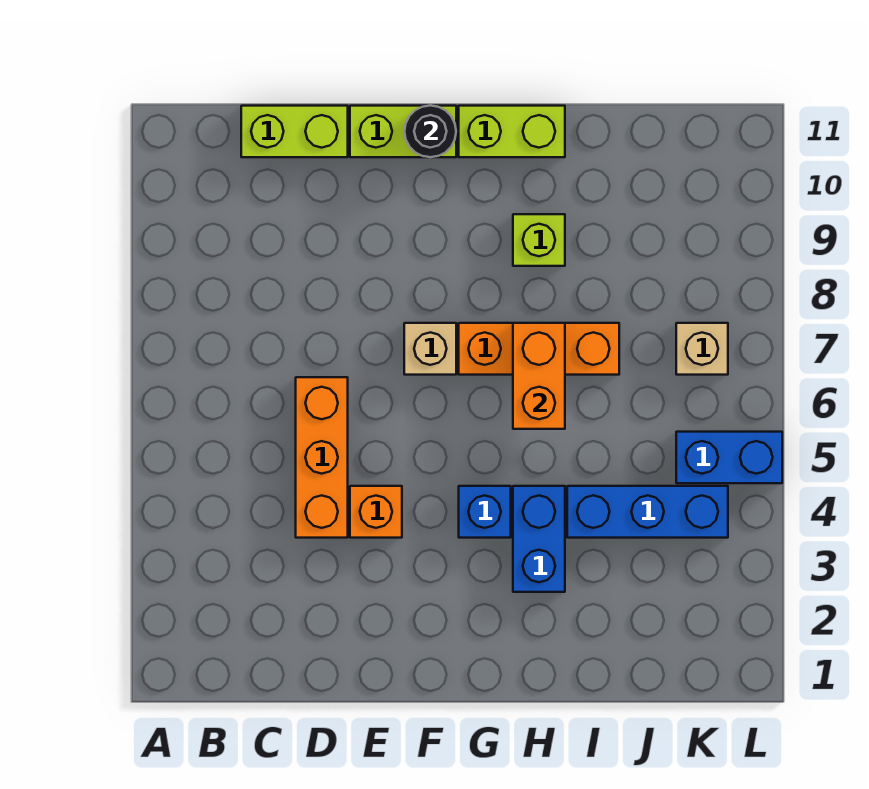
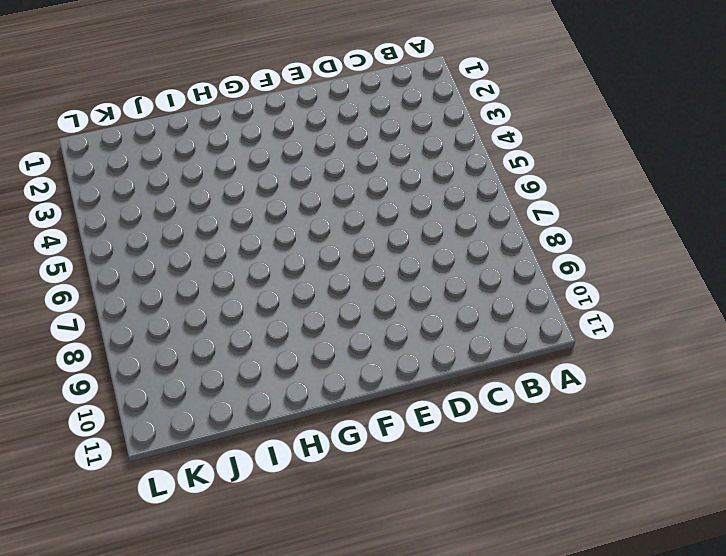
none -> lime brick C11:D11 level 1
none -> orange brick D4:D6 level 1
none -> orange brick E4 level 1

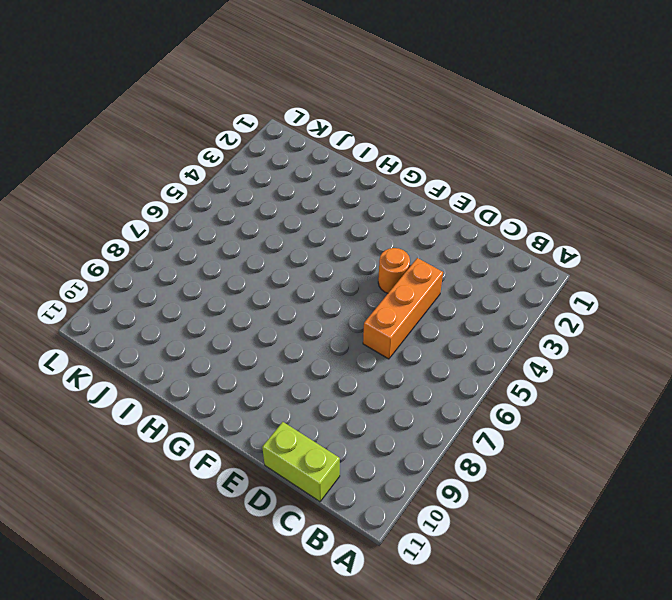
orange round brick E4 level 1 -> orange brick E4 level 1
none -> lime brick E11:F11 level 1
none -> tan brick F7 level 1
none -> blue brick G4 level 1

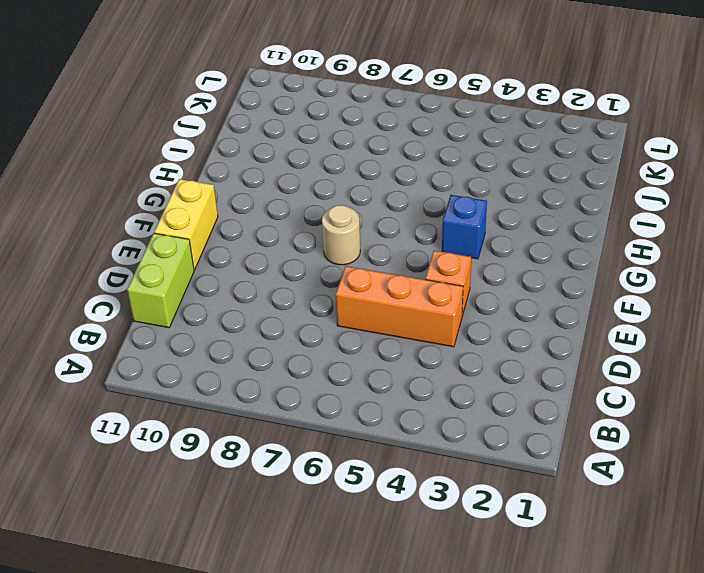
yellow brick E11:F11 level 1 -> lime brick E11:F11 level 1
tan round brick F7 level 1 -> tan brick F7 level 1
none -> orange brick G7:I7 level 1
none -> lime brick G11:H11 level 1
none -> blue brick H3:H4 level 1

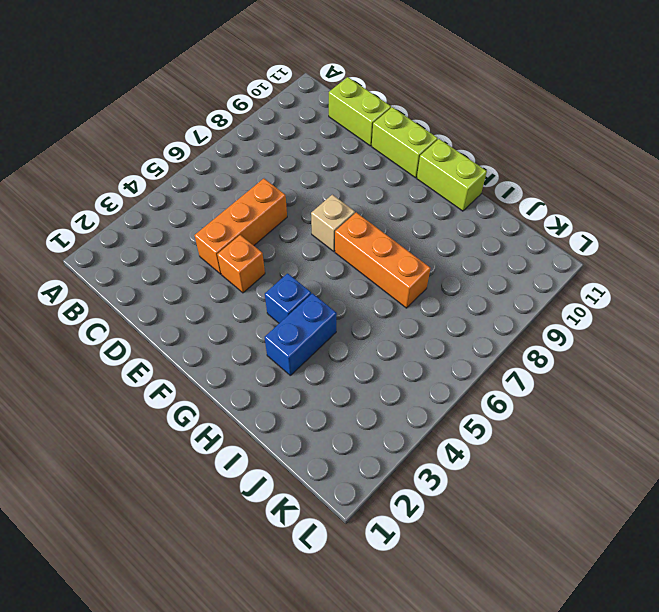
none -> lime brick H9 level 1
none -> blue brick I4:K4 level 1
none -> blue brick K5:L5 level 1

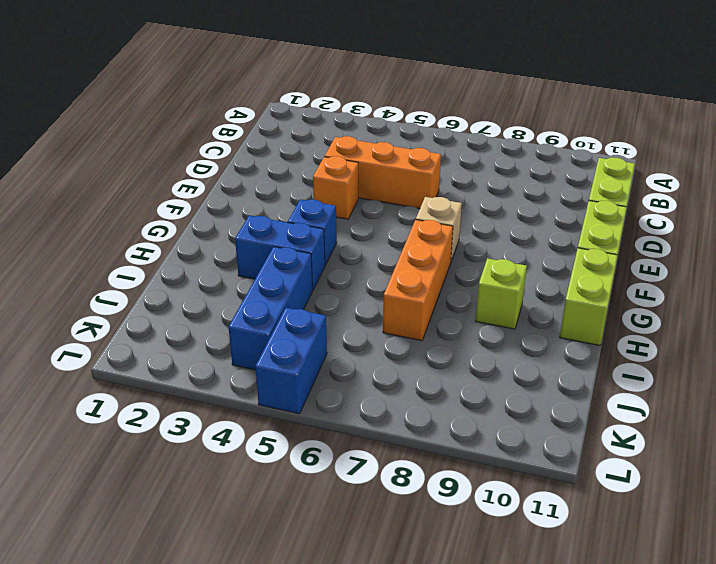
none -> tan brick K7 level 1
none -> black round brick F11 level 2
none -> orange brick H6:H7 level 2

